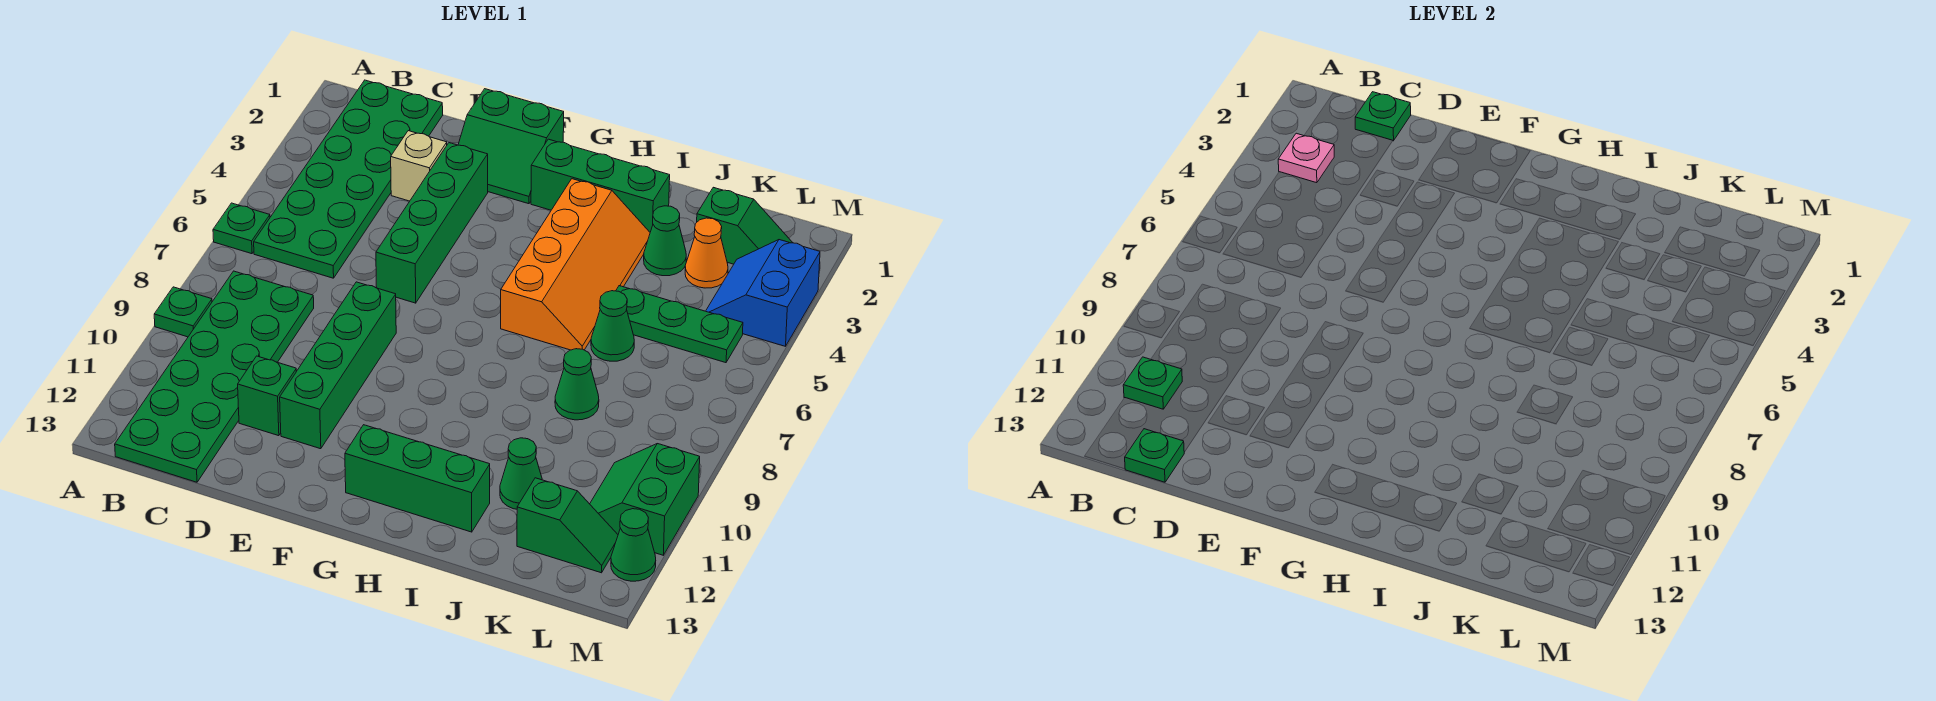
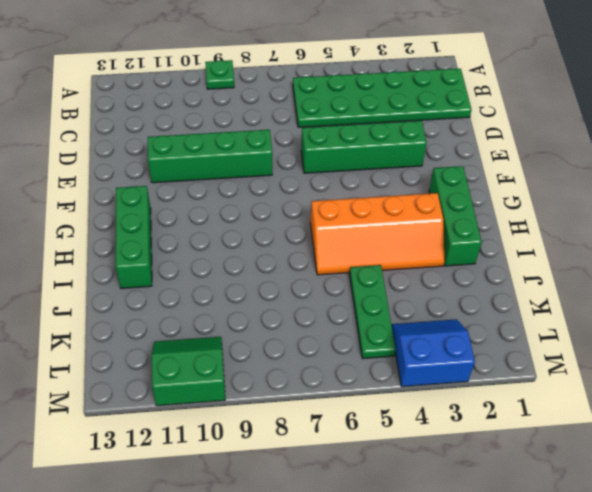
none -> green plate A6 level 1
none -> green plate B8:C13 level 1
none -> tan brick D3 level 1

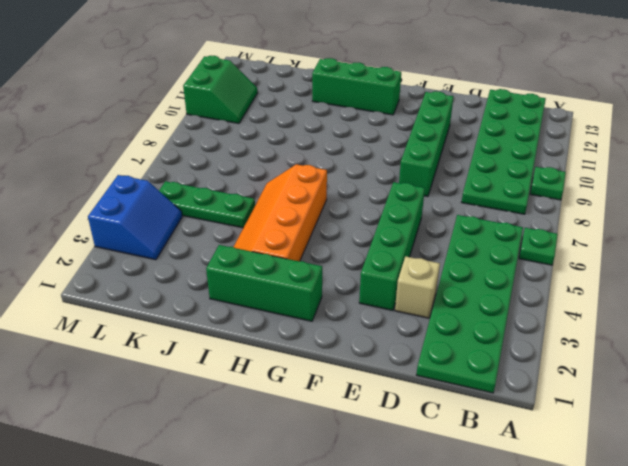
none -> green brick D11 level 1
none -> green slope E1:F2 level 1 top 1
none -> green cone J3 level 1

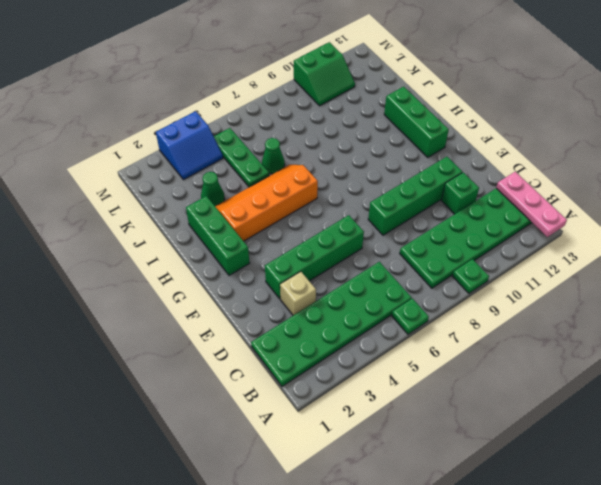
pink plate A13:C13 level 2 -> green plate C13 level 2
none -> green slope E1:F2 level 1 top 1
none -> green cone J8 level 1
none -> green cone J11 level 1

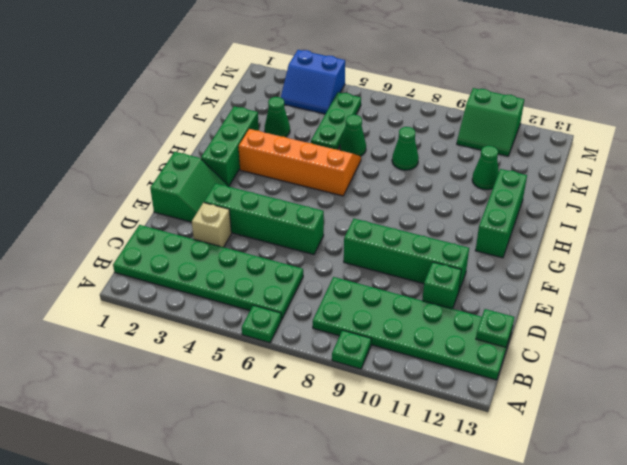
none -> green slope K2:L2 level 1 top K
none -> orange cone K3 level 1
none -> green slope K12:L12 level 1 top K

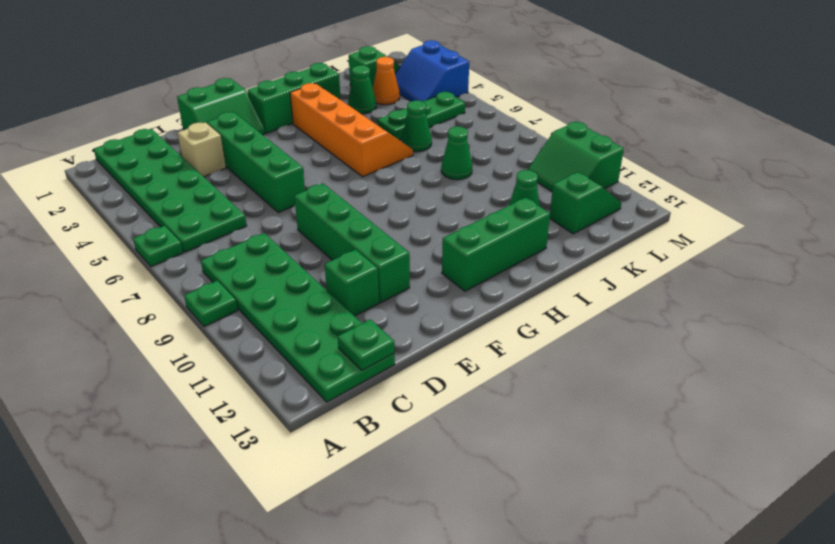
none -> green cone M12 level 1
none -> pink plate B3 level 2
none -> green plate B11 level 2

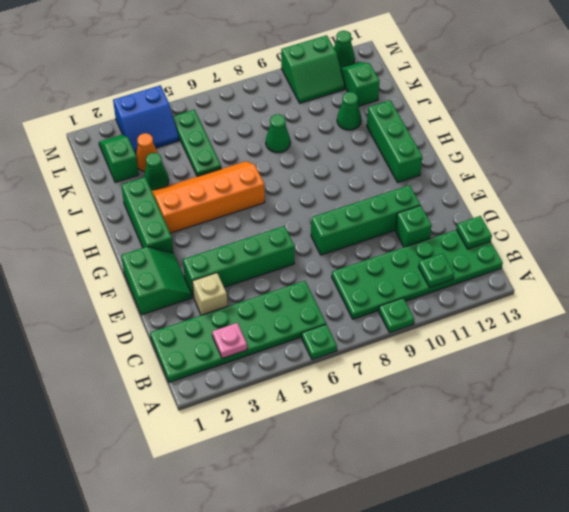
none -> green cone J6 level 1
none -> green plate C1 level 2

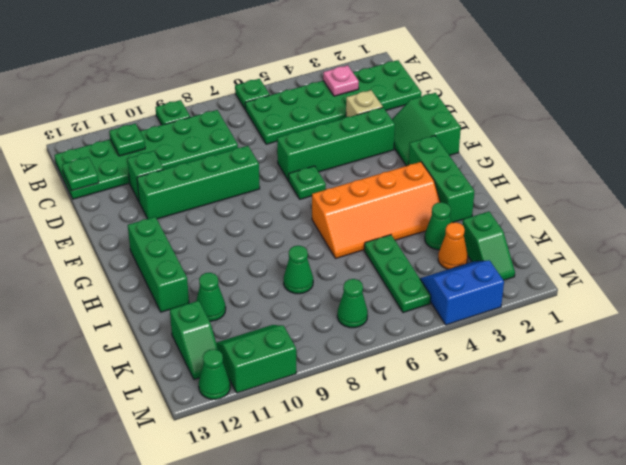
green plate F6 level 1 -> green plate C1 level 2
green cone L7 level 1 -> green cone J6 level 1

